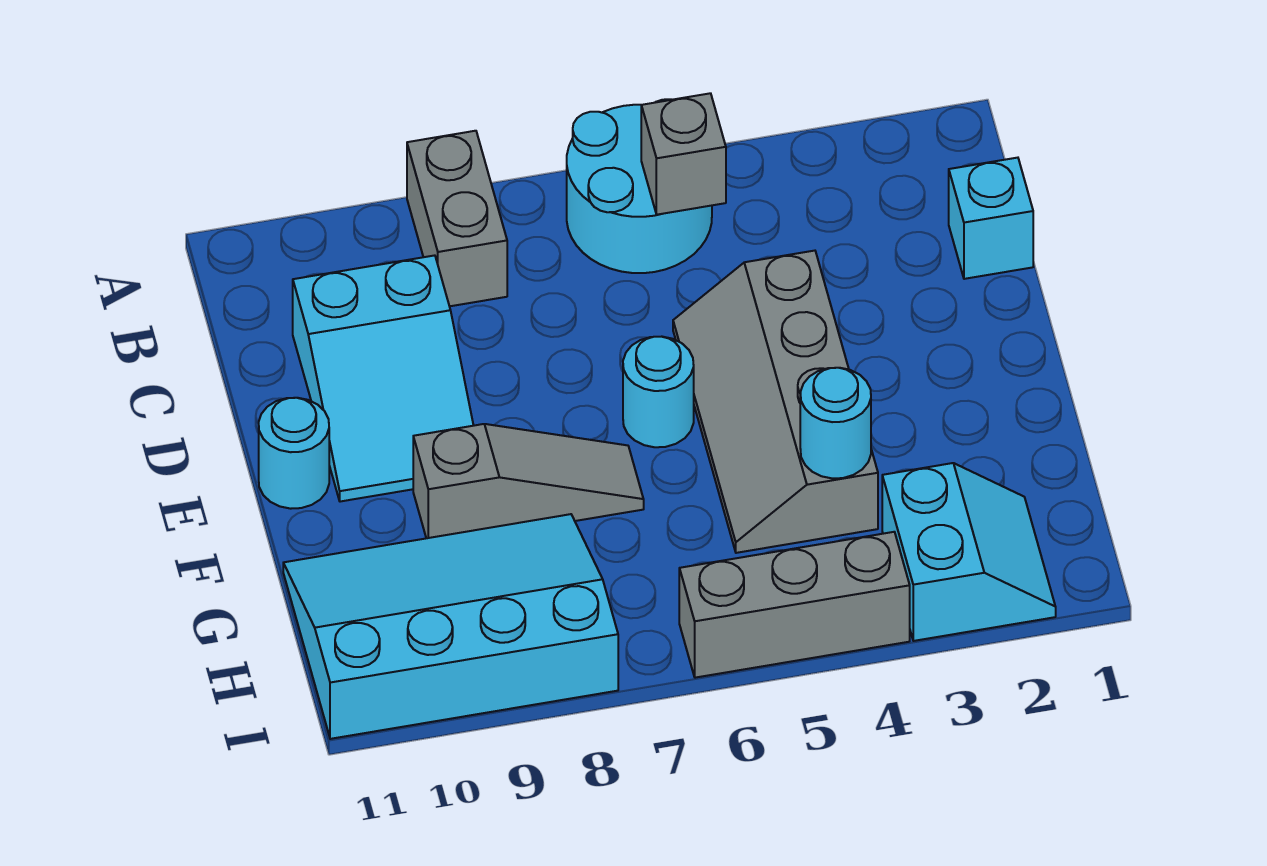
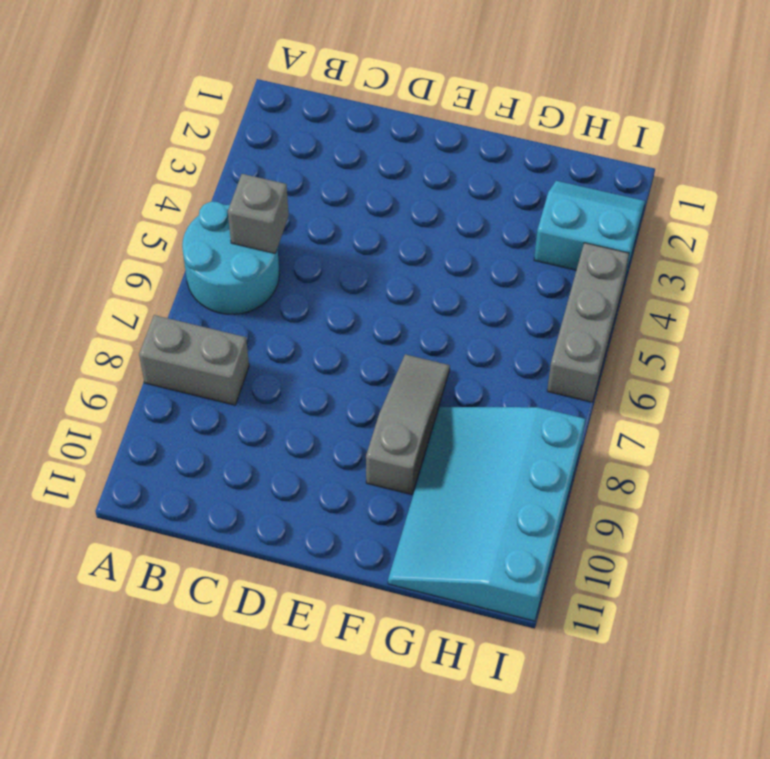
none -> cyan brick C1 level 1
none -> cyan slope C9:E10 level 1 top C
none -> grey slope D4:G5 level 1 top 4

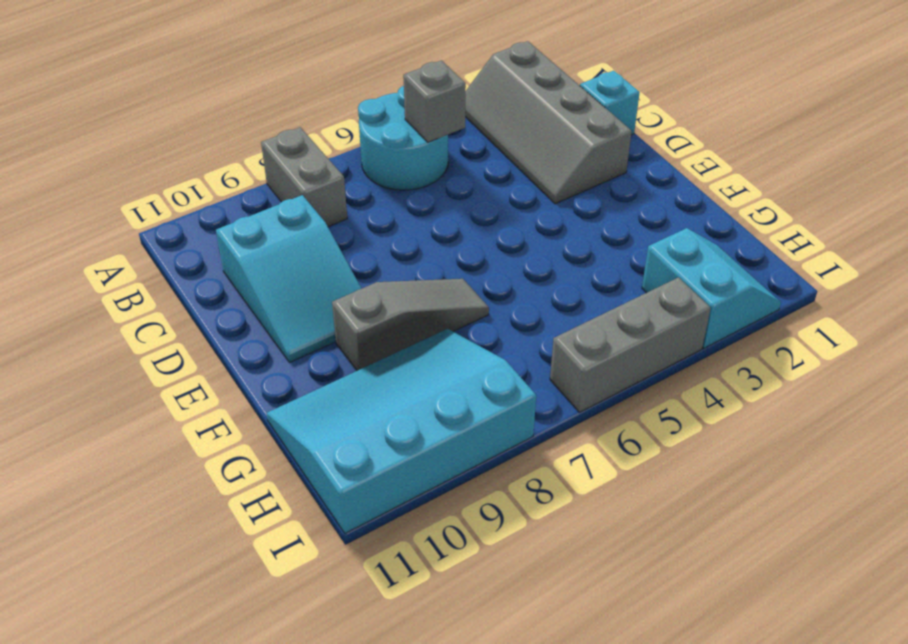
grey slope A2:D3 level 1 top 2 -> grey slope D4:G5 level 1 top 4
none -> cyan round brick E6 level 1
none -> cyan round brick E11 level 1
none -> cyan round brick G4 level 2

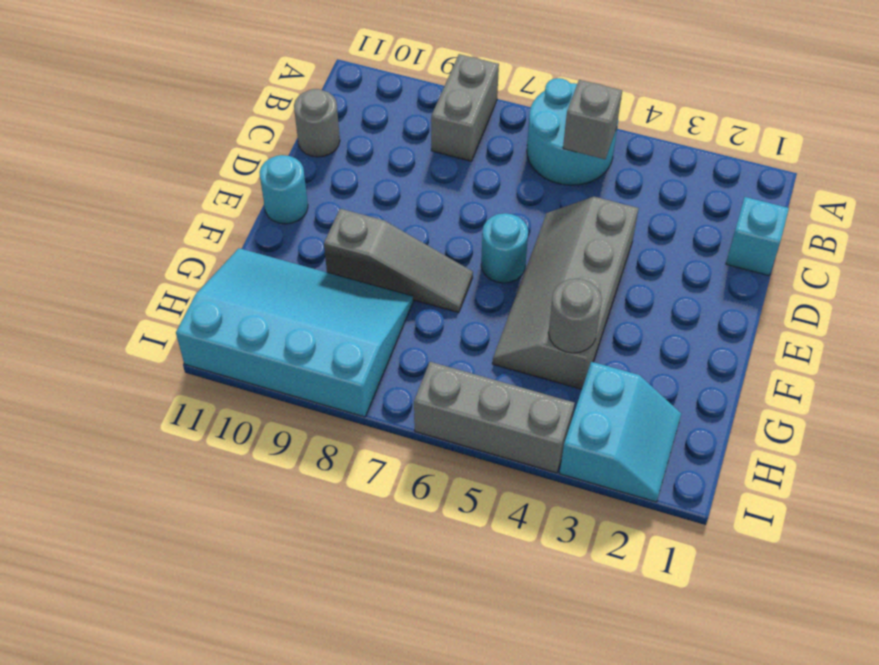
grey round brick C11 level 1 -> none
grey round brick G4 level 2 -> cyan round brick G4 level 2
none -> cyan slope C9:E10 level 1 top C

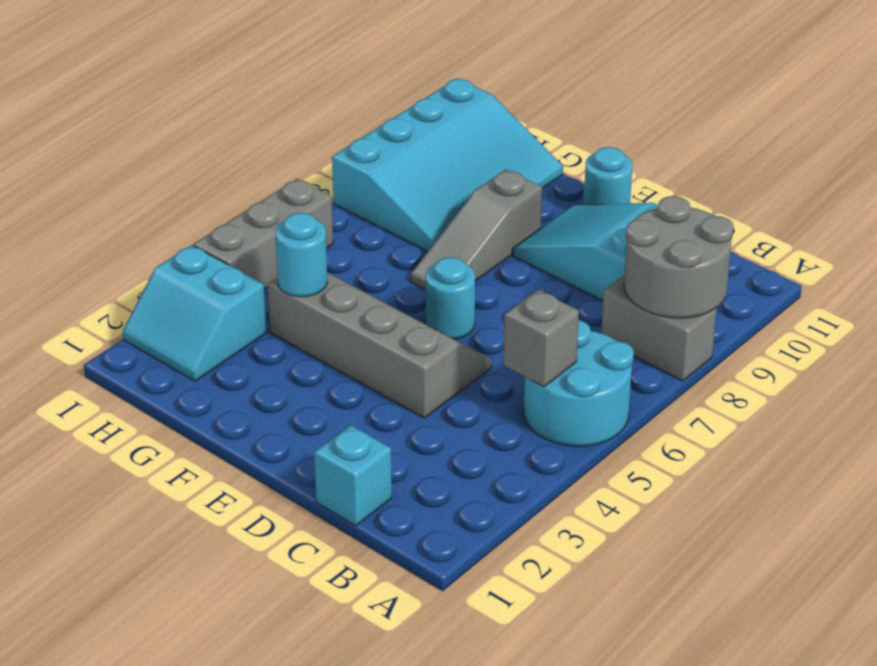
grey round brick A8:B9 level 2 -> none

